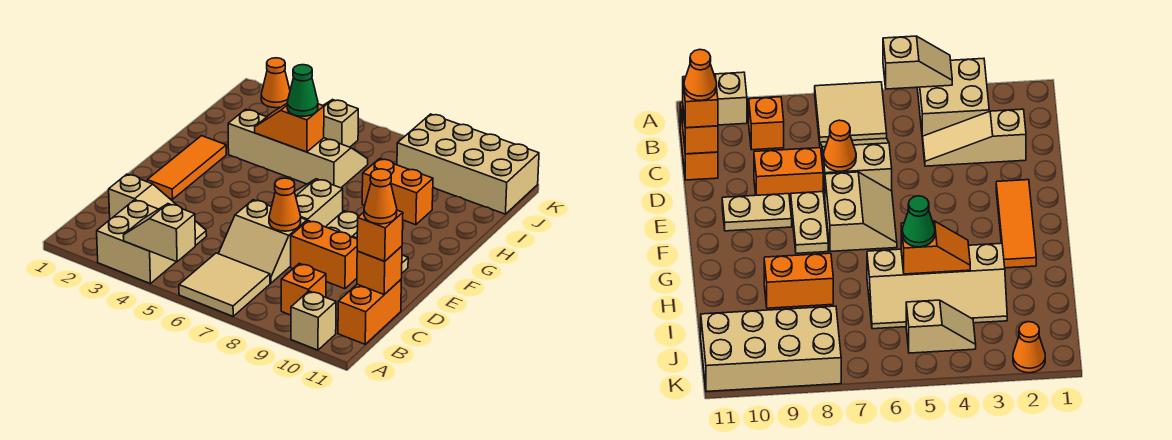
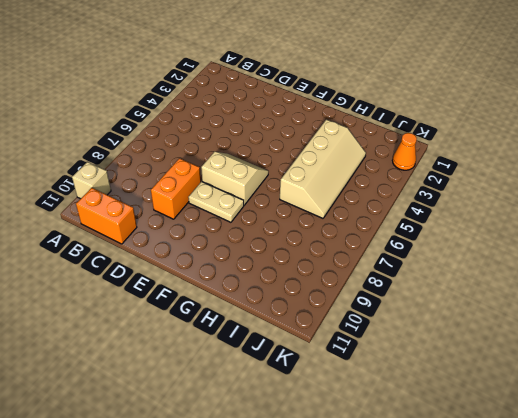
none -> tan brick A3:B4 level 1
none -> tan tile A6:B7 level 1
none -> orange brick B9 level 1

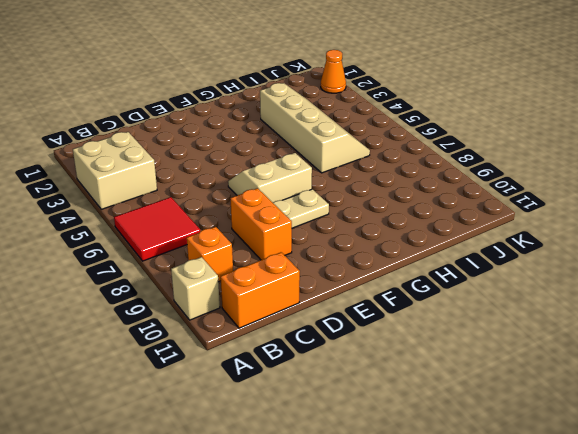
red tile A6:B7 level 1 -> tan tile A6:B7 level 1
none -> tan slope C2:C4 level 1 top 2
none -> tan slope C6:D7 level 1 top D
none -> orange tile E2:G2 level 1

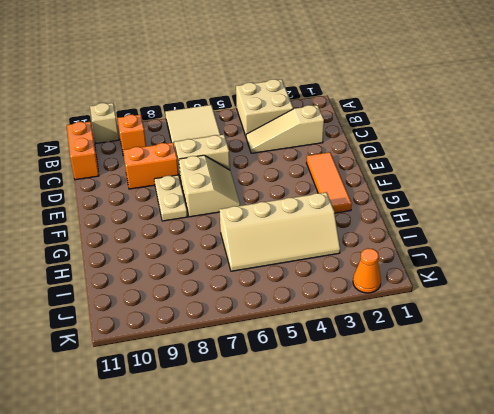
none -> tan plate E9:E10 level 1
none -> orange brick H8:H9 level 1
none -> tan slope J4:J5 level 1 top 5

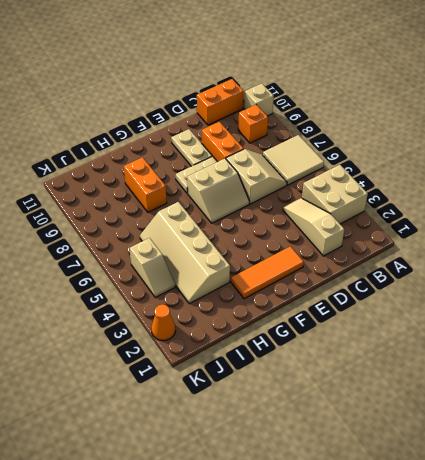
none -> tan brick J8:K11 level 1
none -> tan slope A4:A5 level 2 top 5
none -> orange brick C11 level 2

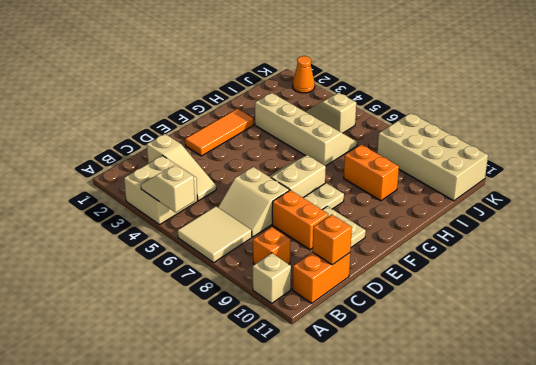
none -> orange cone D7 level 2
none -> orange slope H4:H5 level 2 top 5
none -> orange brick C11 level 3

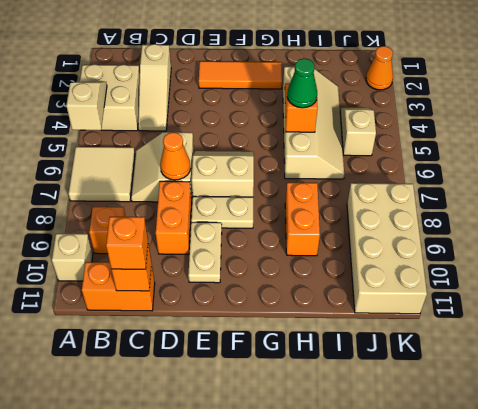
none -> orange cone C11 level 4

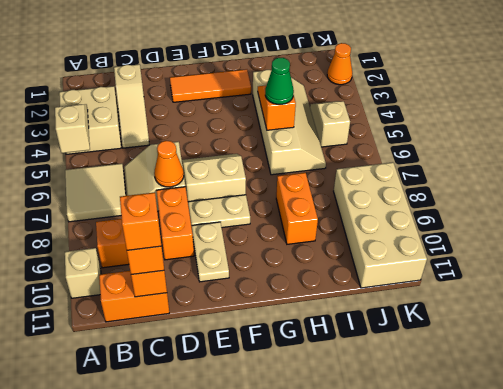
orange brick C11 level 4 -> orange cone C11 level 4

